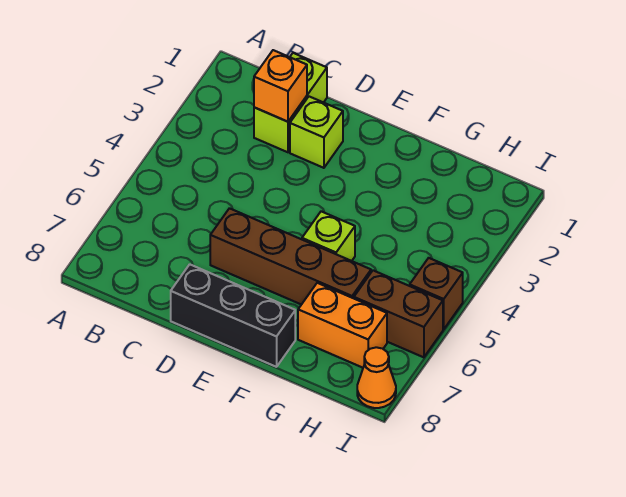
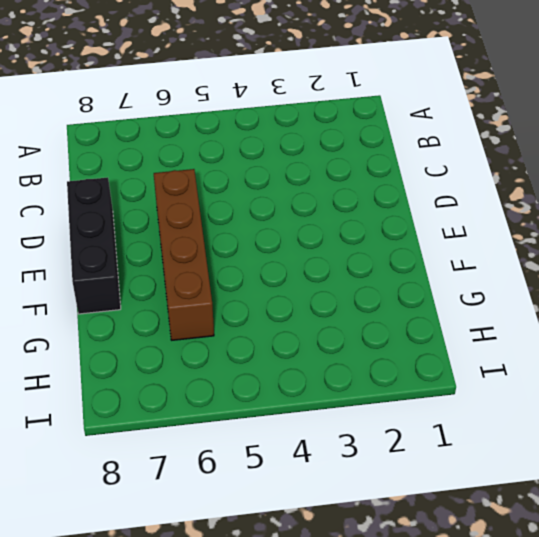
none -> lime brick C1:C2 level 1
none -> lime brick D2 level 1

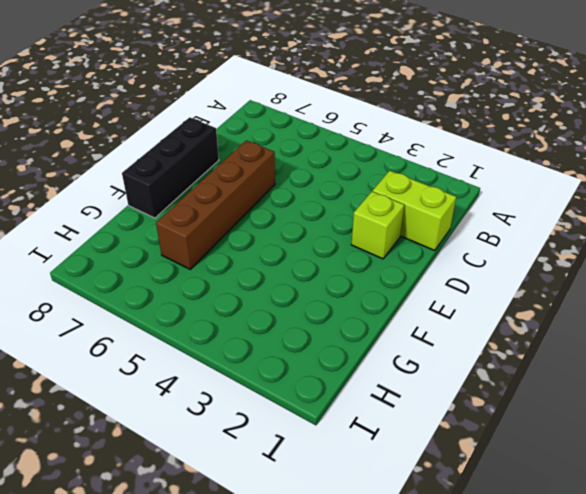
none -> lime brick F5 level 1
none -> orange brick G7:H7 level 1

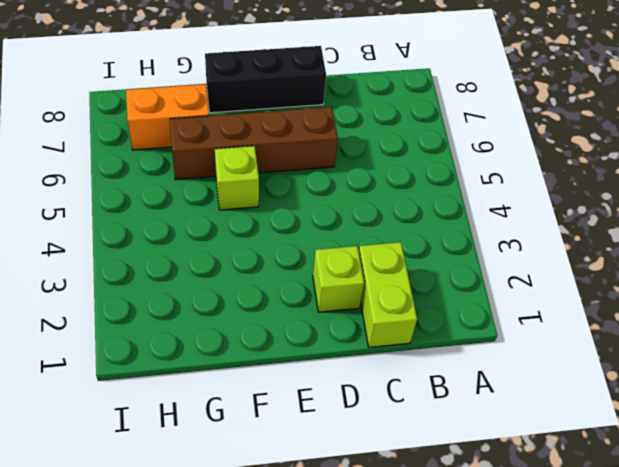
none -> brown brick H6:I6 level 1
none -> brown brick I5 level 1

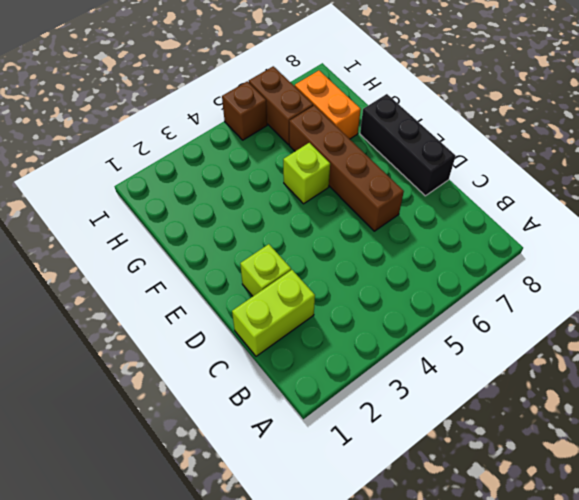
none -> orange cone I8 level 1
none -> orange brick C2 level 2

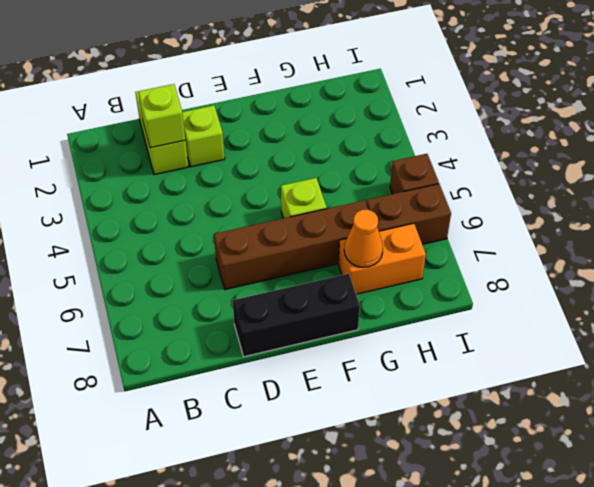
lime brick C2 level 2 -> orange brick C2 level 2
orange cone G7 level 2 -> orange cone I8 level 1

